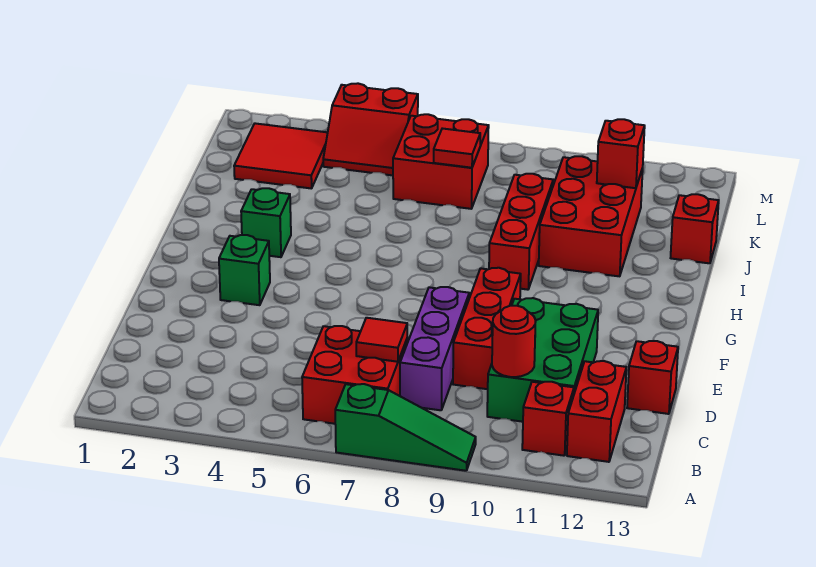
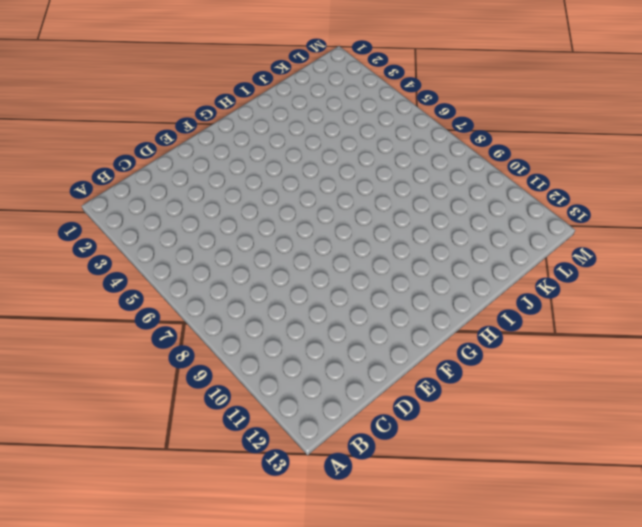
none -> green slope A7:A9 level 1 top 7
none -> red brick B6:C7 level 1
none -> red brick B11 level 1

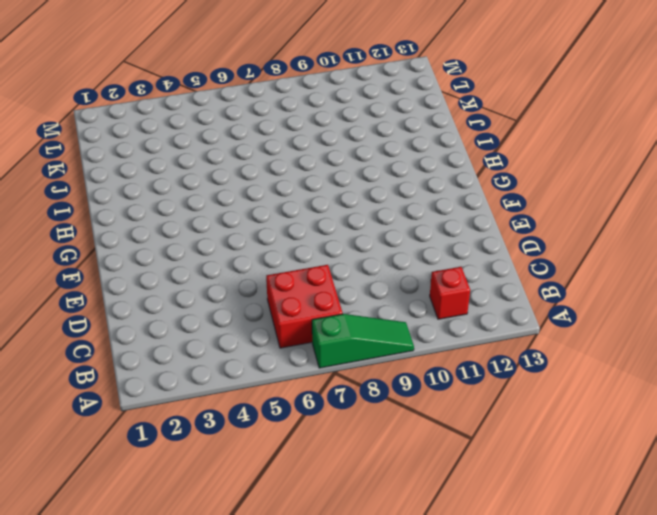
none -> red brick B12:C12 level 1
none -> purple brick C8:E8 level 1
none -> green brick C10:E11 level 1

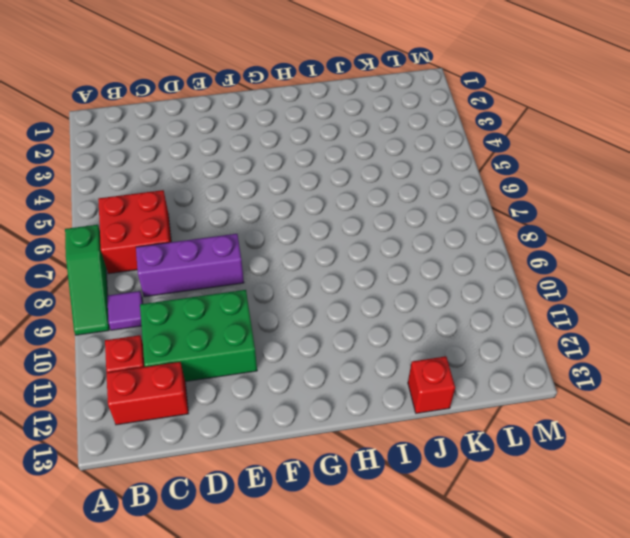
purple tile B9 level 1 -> none
none -> red brick D9:F9 level 1
none -> red brick D13 level 1
none -> green brick F3 level 1

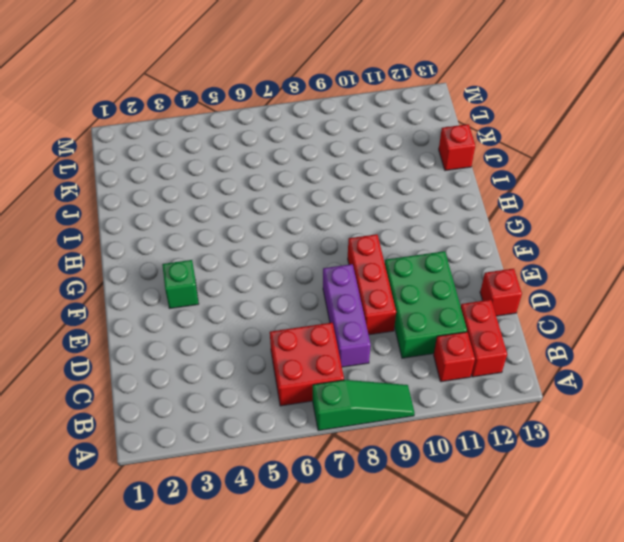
none -> green brick H3 level 1
none -> red brick H9:J9 level 1
none -> red brick I10:K11 level 1

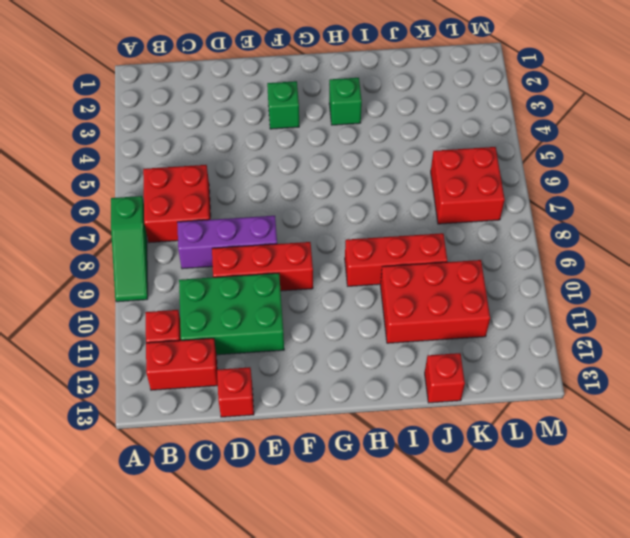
none -> red tile K2:L3 level 1
none -> red slope L4:M5 level 1 top M
none -> red tile C7 level 2

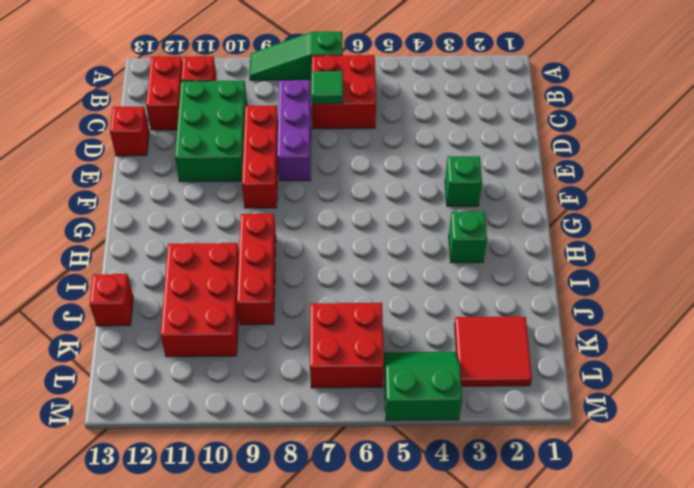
green tile C7 level 2 -> red tile C7 level 2
green slope L4:M5 level 1 top M -> red slope L4:M5 level 1 top M
none -> red round brick C10 level 2
none -> red tile K7 level 2
none -> red brick K11 level 2

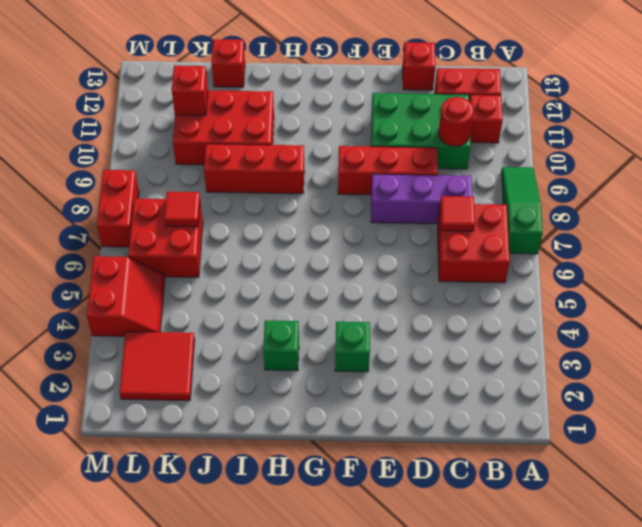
red brick M7:M8 level 1 -> none

